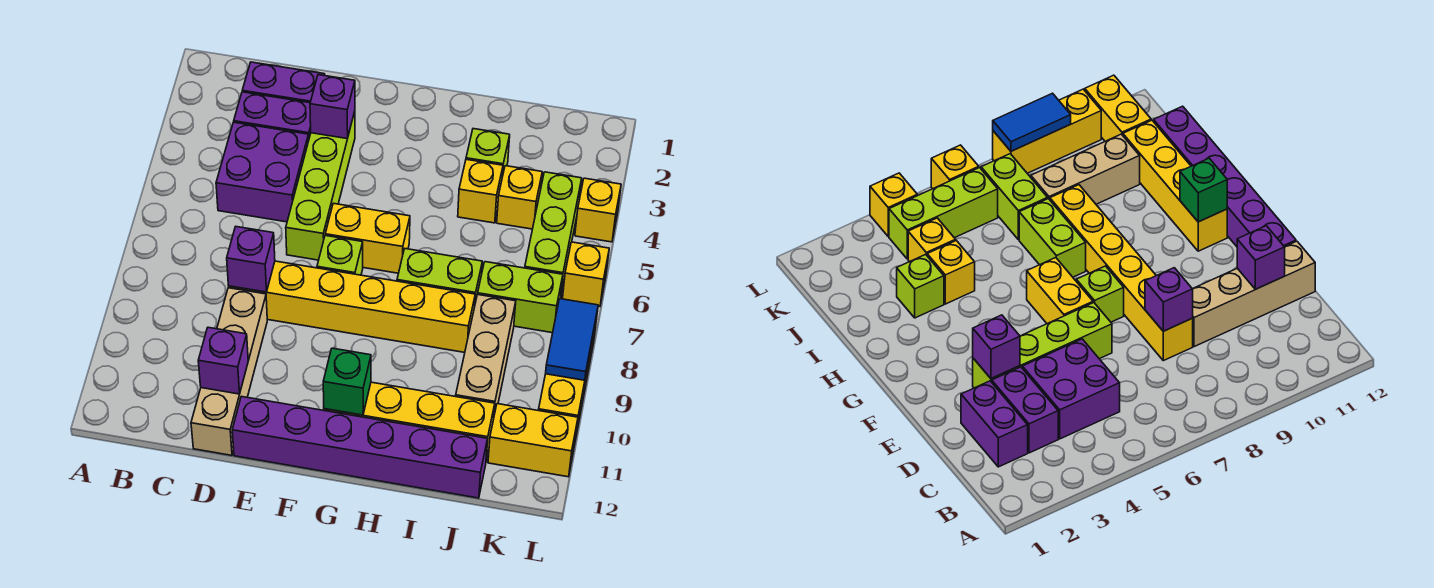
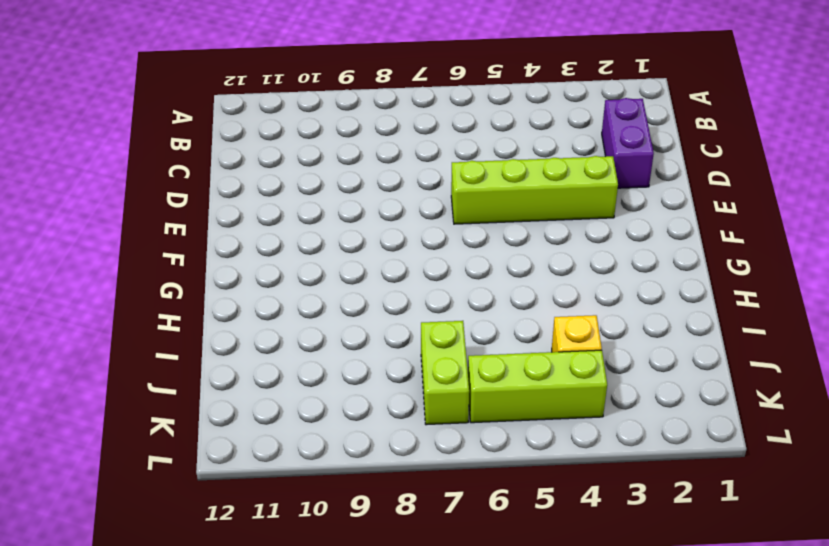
none -> purple brick C3:D3 level 1
none -> purple brick C4:D5 level 1
none -> yellow brick D8:I8 level 1

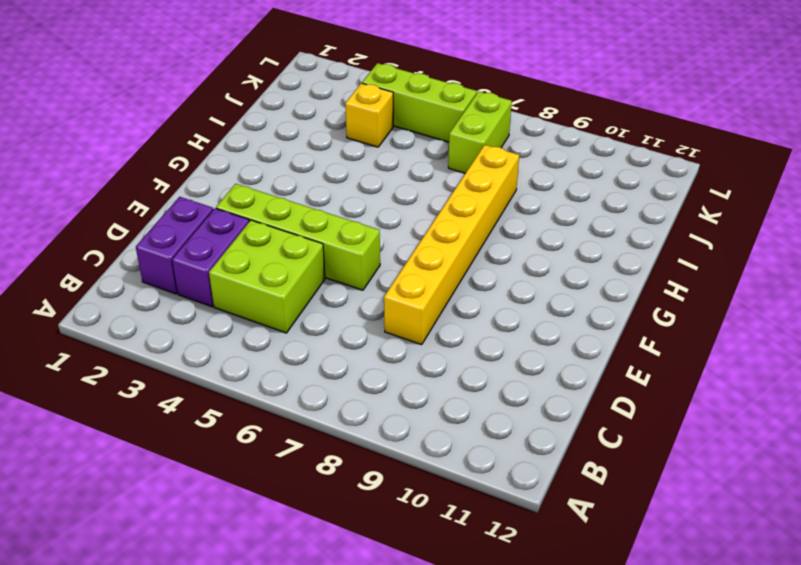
lime brick C4:D5 level 1 -> purple brick C4:D5 level 1
none -> tan brick D9:D12 level 1
none -> purple brick E12:J12 level 1
none -> yellow brick F6:G6 level 1

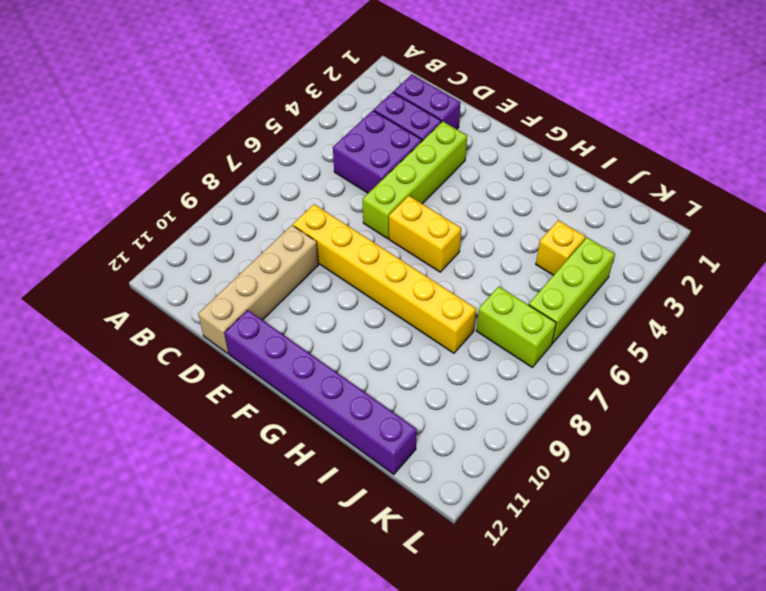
none -> lime brick F7 level 1
none -> yellow brick G11:J11 level 1
none -> lime brick H7:I7 level 1

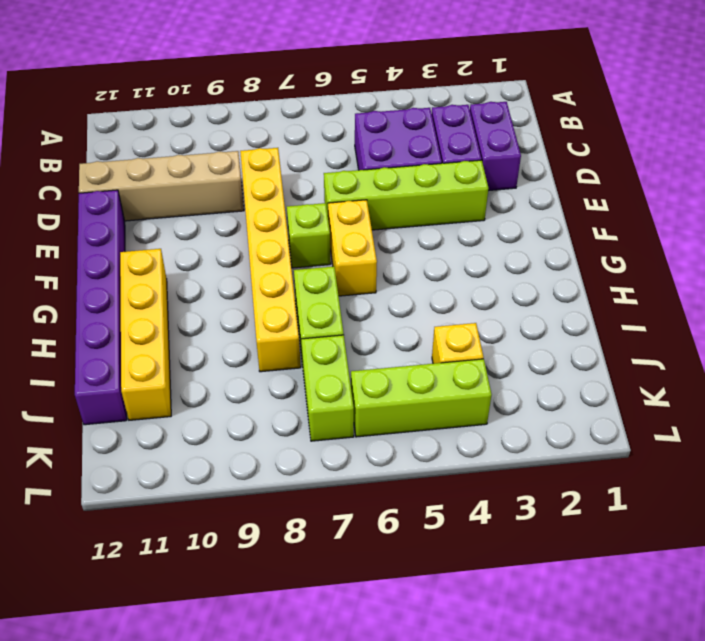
none -> lime brick I3 level 1
none -> yellow brick I4 level 1
none -> tan brick J8:J10 level 1

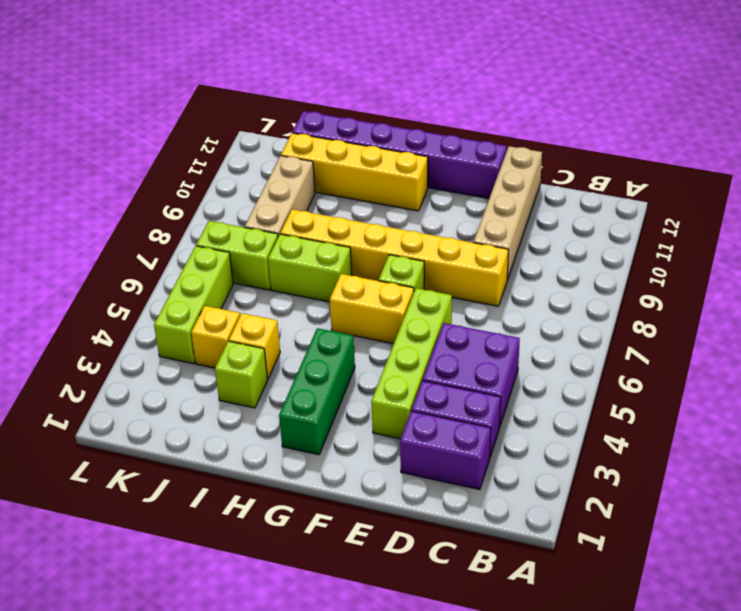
green brick G2:G4 level 1 -> none
none -> yellow brick K11:L11 level 1
none -> yellow brick L4 level 1
none -> yellow brick L6 level 1

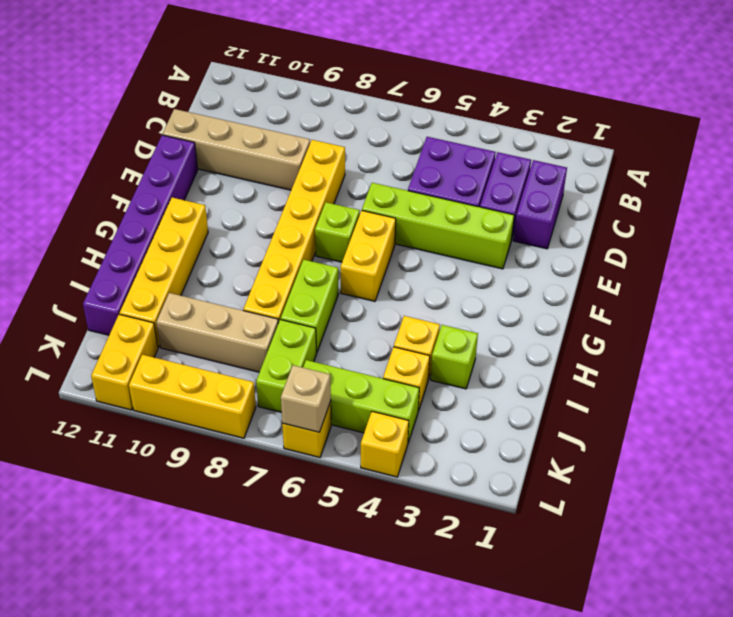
tan brick L6 level 2 -> none
none -> purple brick D8 level 2
none -> purple brick D11 level 2
none -> purple brick E3 level 2

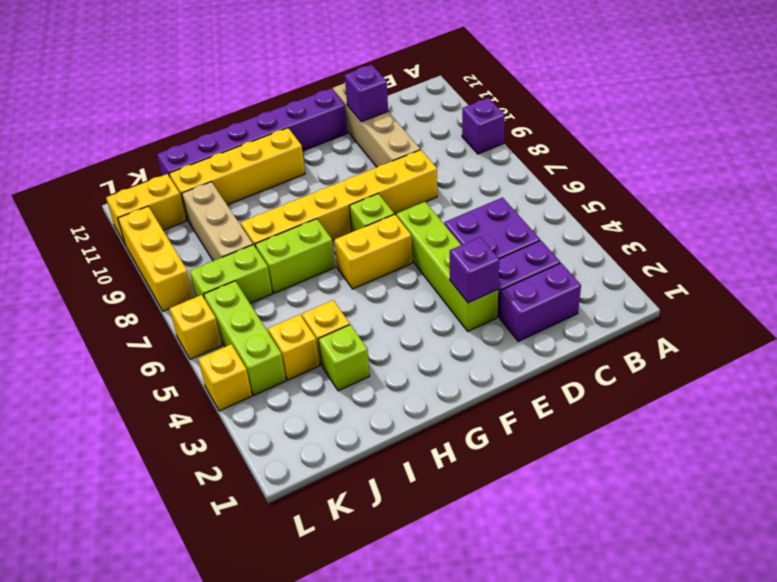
purple brick A9 level 1 -> purple brick D8 level 2
none -> green brick G11 level 2
none -> blue tile L8:L9 level 2

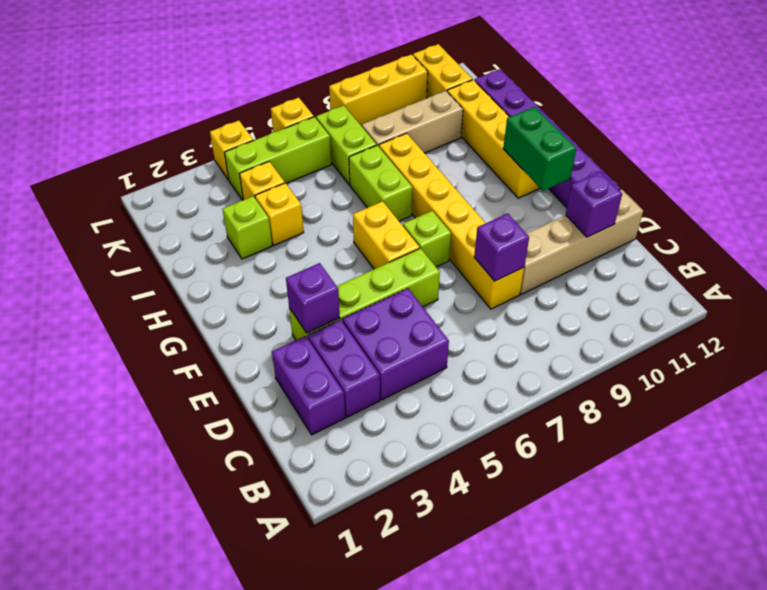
green brick F11:G11 level 2 -> green brick G11 level 2
none -> blue tile L8:L9 level 2

